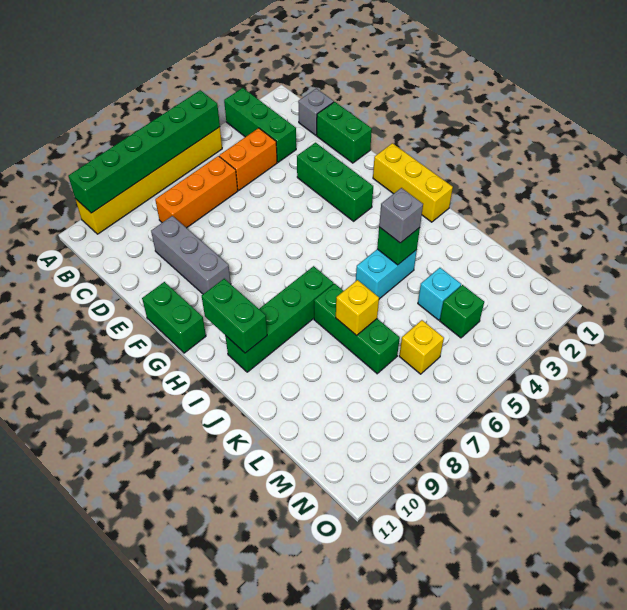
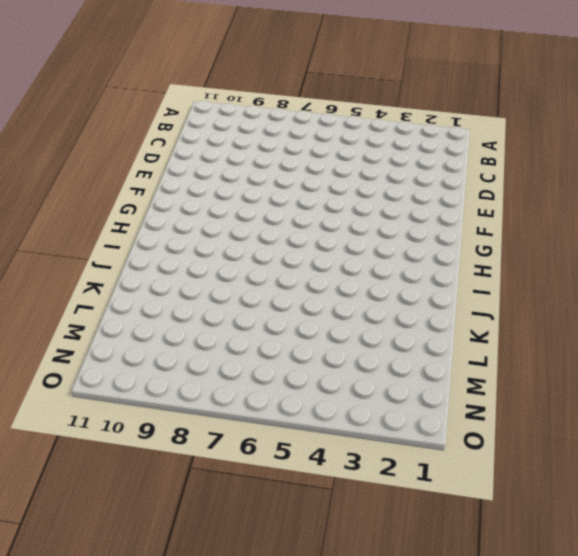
none -> green brick A3:C3 level 1
none -> yellow brick A5:A10 level 1
none -> grey brick C1 level 1

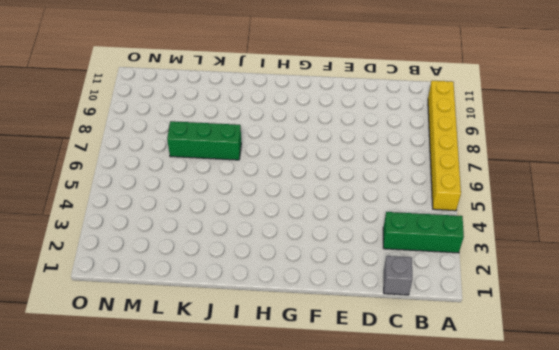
none -> orange brick C4:C5 level 1
none -> orange brick C6:C8 level 1
none -> green brick D1:E1 level 1

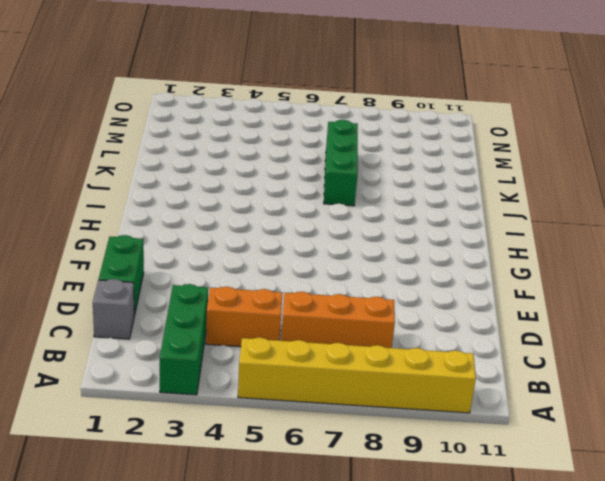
none -> grey brick D9:F9 level 1
none -> green brick E3:G3 level 1
none -> green brick F11:G11 level 1

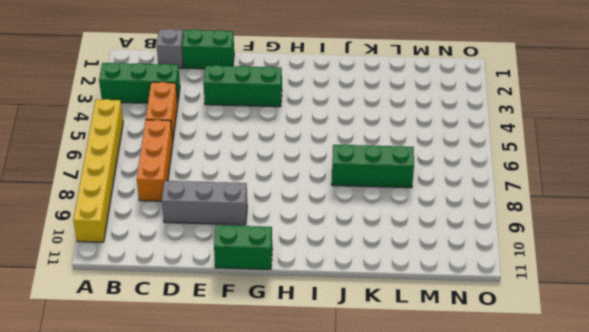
none -> yellow brick G1:I1 level 1
none -> green brick I7:I10 level 1
none -> cyan brick J4:J5 level 1

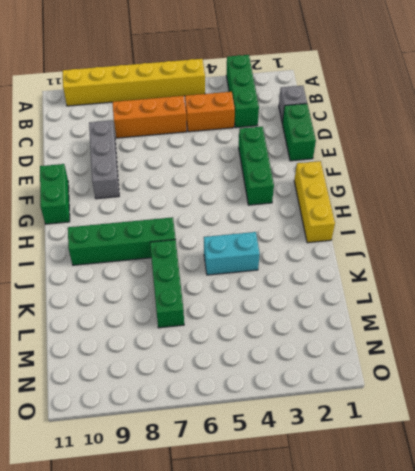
none -> cyan brick L4 level 1
none -> green brick M4 level 1
none -> yellow brick M6 level 1

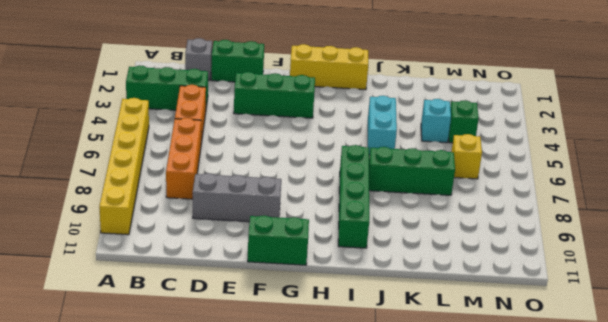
none -> green brick A5:A10 level 2
none -> green brick H10:I10 level 2
none -> green brick J4 level 2

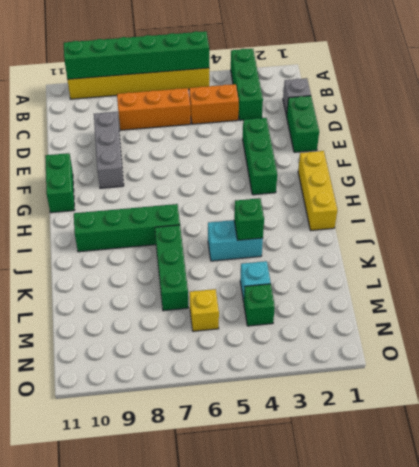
none -> green brick H10:I10 level 2
none -> yellow brick K7 level 2
none -> grey brick J4 level 3

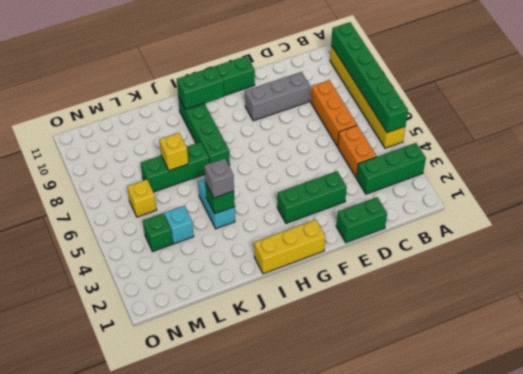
none -> grey brick C1 level 1

